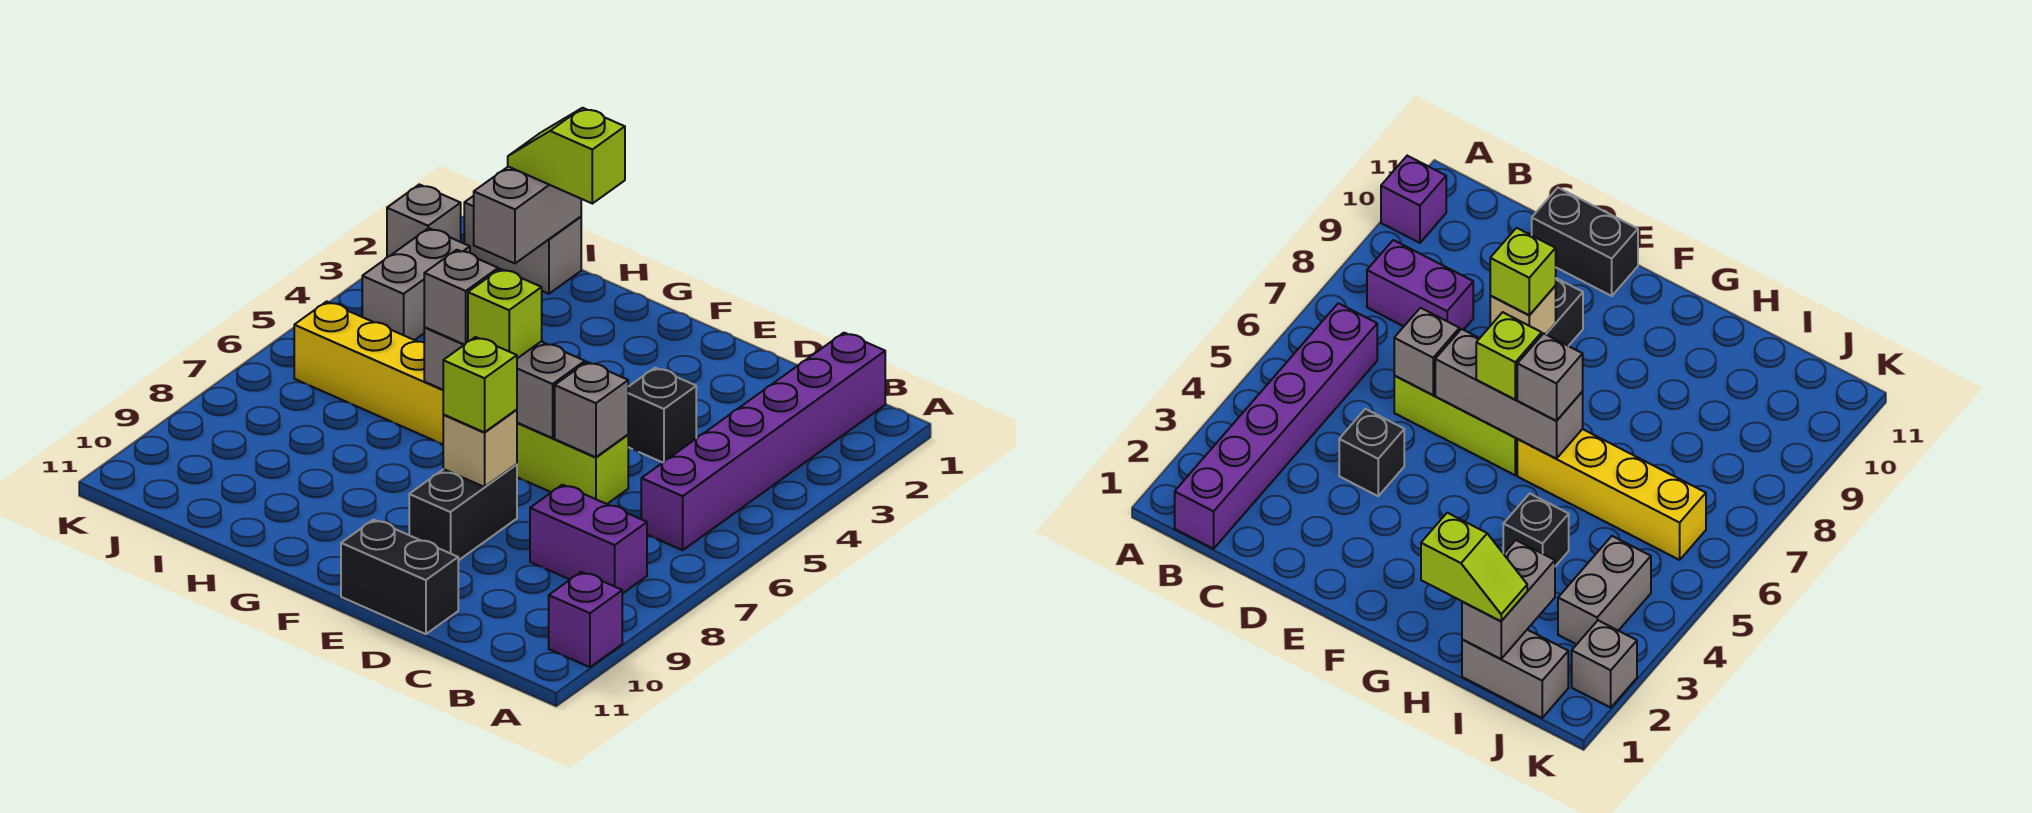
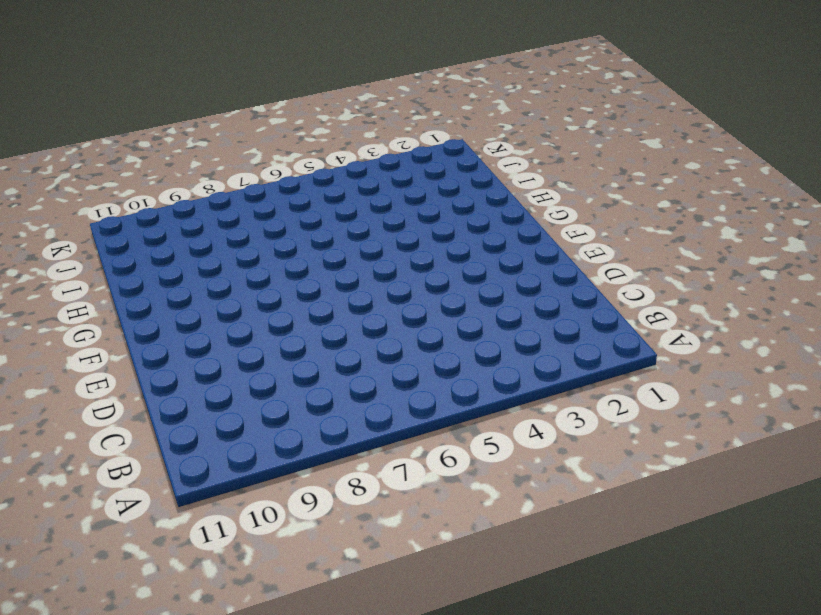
none -> purple brick A10 level 1
none -> purple brick B1:B6 level 1
none -> purple brick B8:C8 level 1

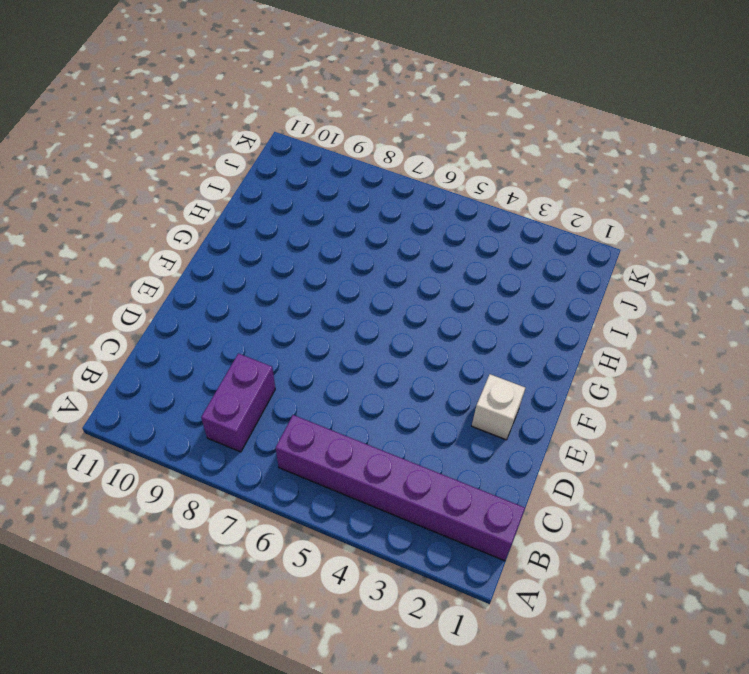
white brick E2 level 1 -> none
none -> purple brick A10 level 1
none -> black brick D4 level 1
none -> lime brick D6:F6 level 1

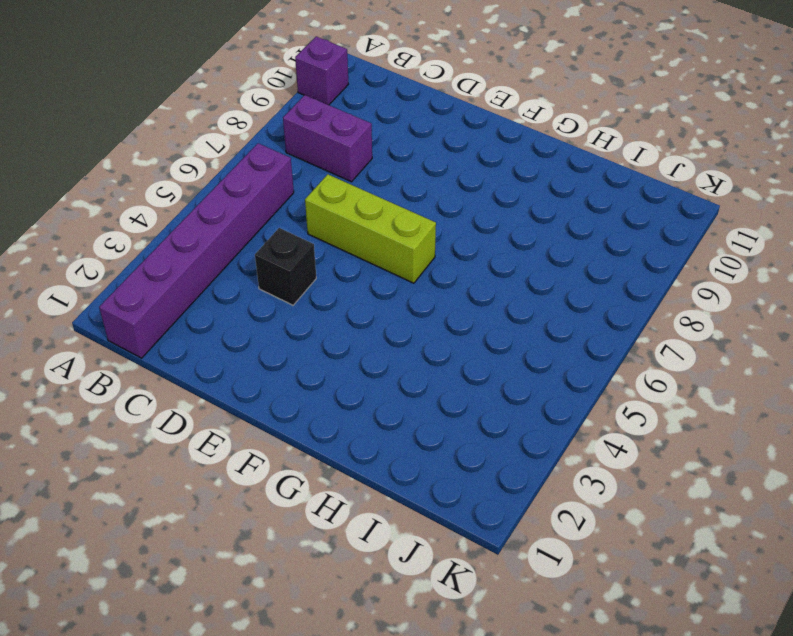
none -> black brick D11:E11 level 1
none -> black brick E8:E9 level 1
none -> yellow brick G6:J6 level 1

